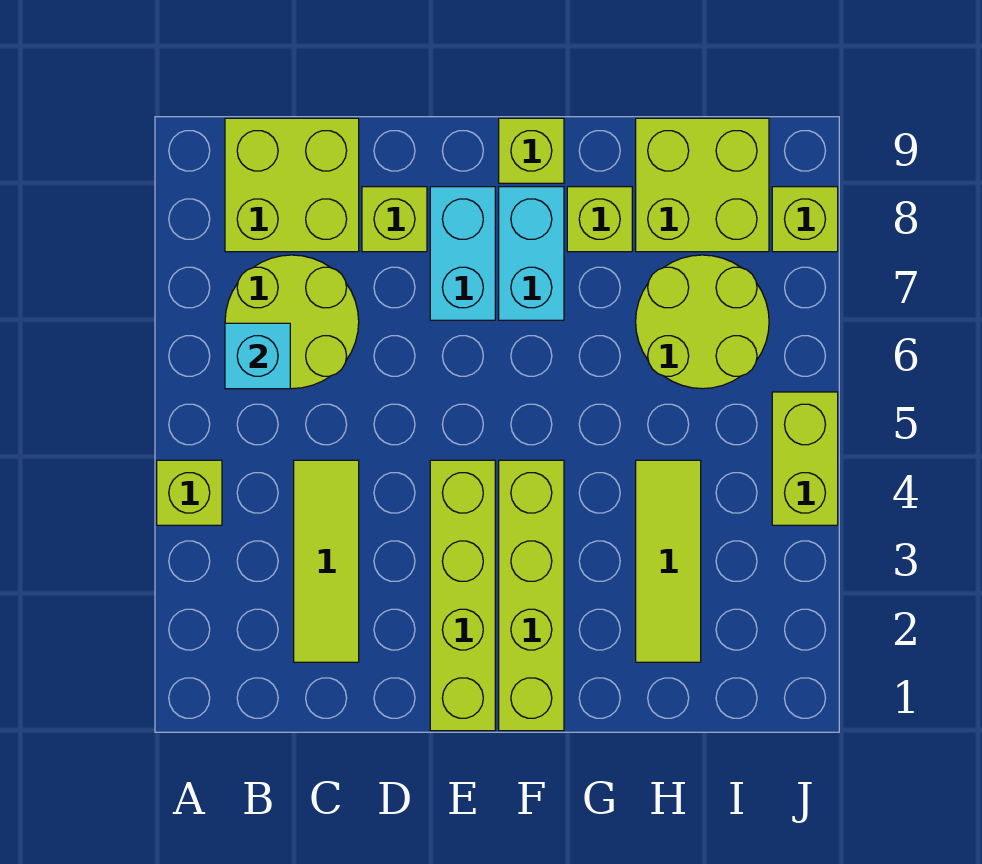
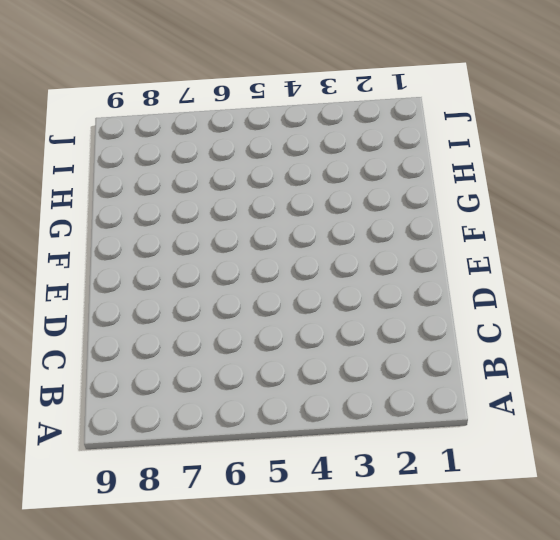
none -> lime brick A4 level 1
none -> lime round brick B6:C7 level 1
none -> lime brick B8:C9 level 1

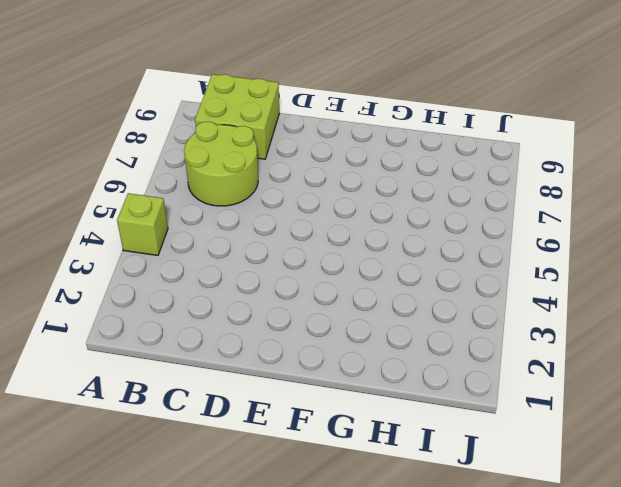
none -> lime tile C2:C4 level 1
none -> lime brick D8 level 1
none -> lime brick E1:E4 level 1

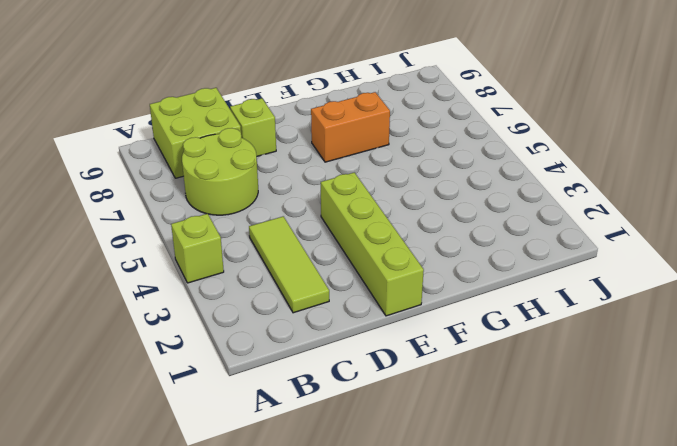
orange brick F7:G7 level 1 -> cyan brick F7:F8 level 1
none -> cyan brick E7:E8 level 1
none -> lime brick F1:F4 level 1
none -> lime brick F9 level 1

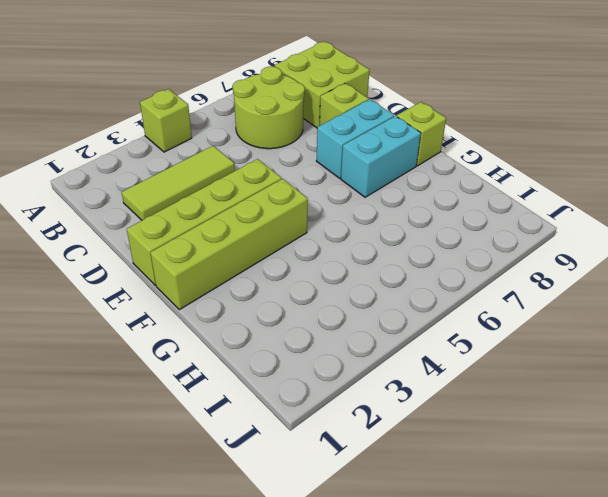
none -> lime brick G8 level 1
none -> lime tile H2:H4 level 1
none -> lime round brick H6:I7 level 1

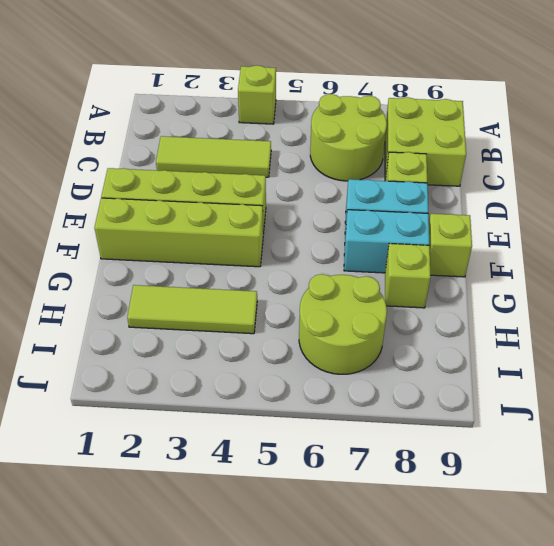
none -> lime brick H8:I9 level 1
none -> lime brick J4:J5 level 1
none -> lime brick J8 level 1

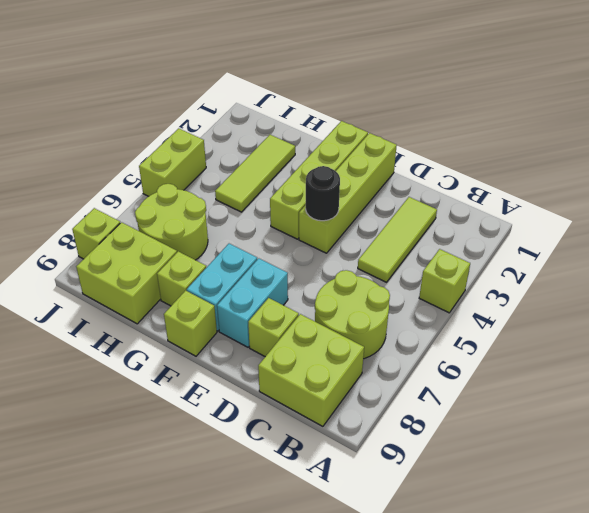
black round brick E4 level 2 -> none
none -> cyan brick B6 level 2

